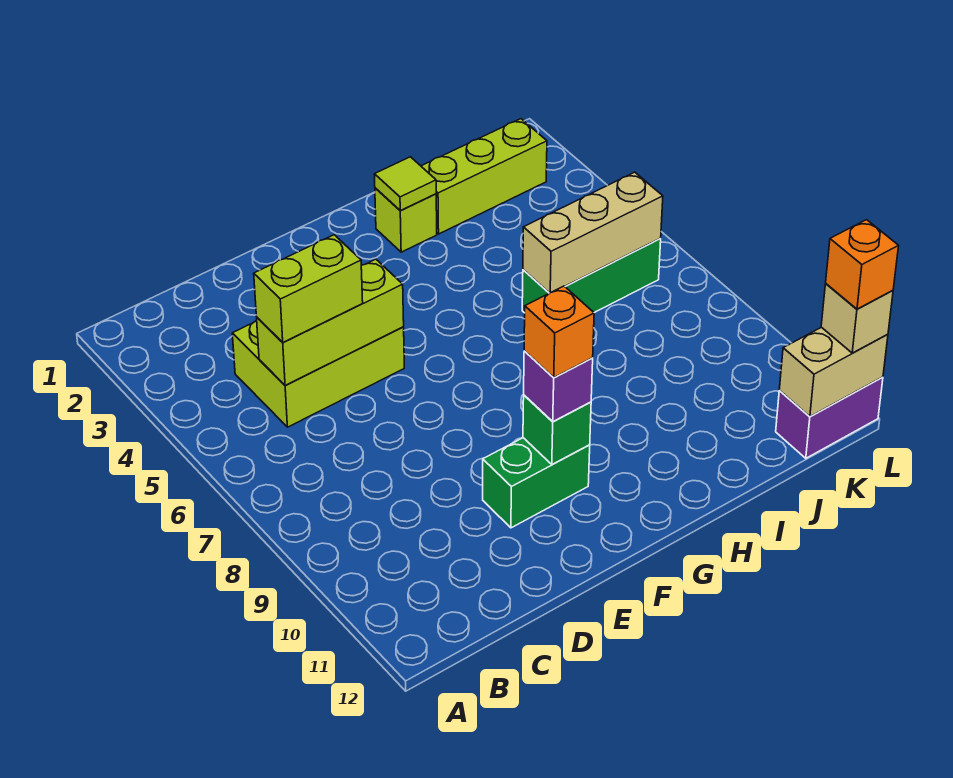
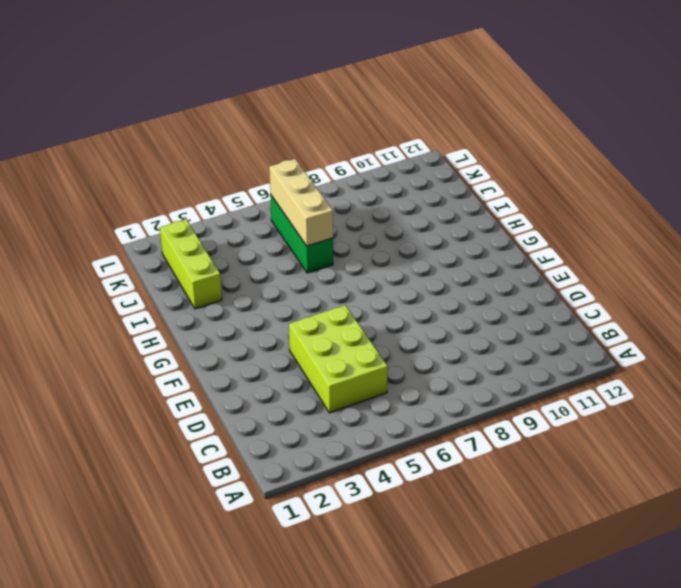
none -> green brick E10:F10 level 1
none -> lime brick H2 level 1
none -> purple brick K12:L12 level 1

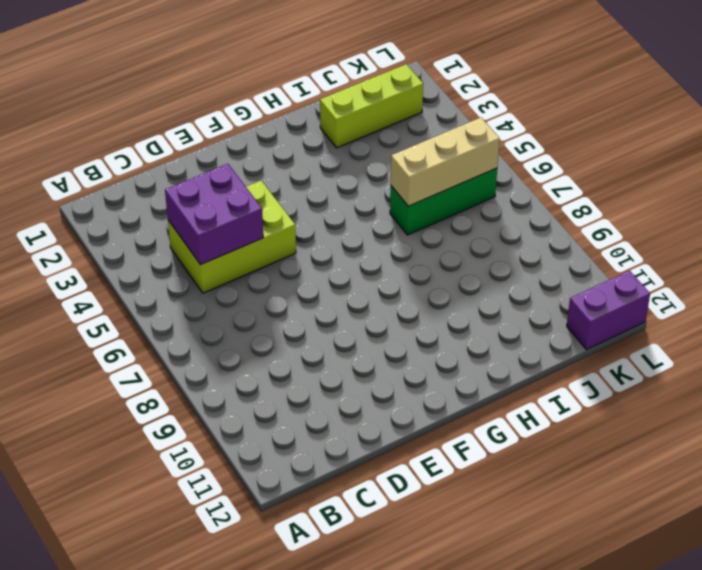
purple brick C4:D5 level 2 -> lime brick C5:E5 level 2
none -> green brick E10:F10 level 1
none -> lime brick H2 level 1
none -> green brick F10 level 2

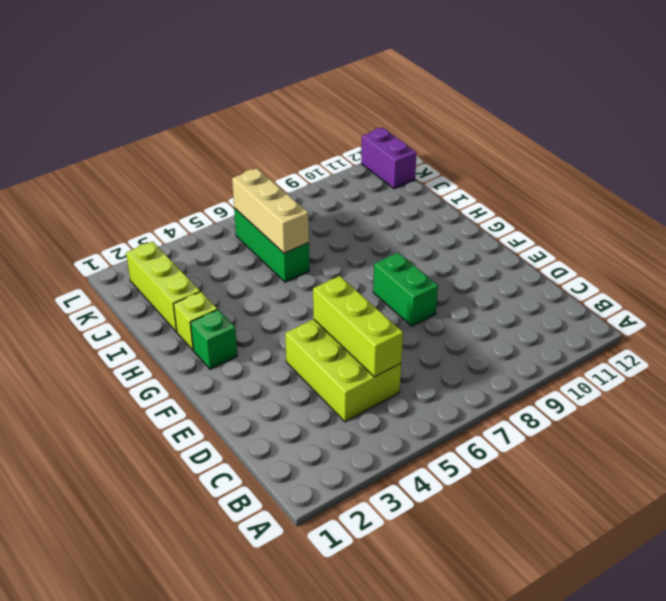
green brick E8:F8 level 1 -> green brick E10:F10 level 1
green brick G2 level 1 -> green brick F10 level 2
none -> lime tile H2 level 2
none -> tan brick K12:L12 level 2
none -> lime brick C5:D5 level 3

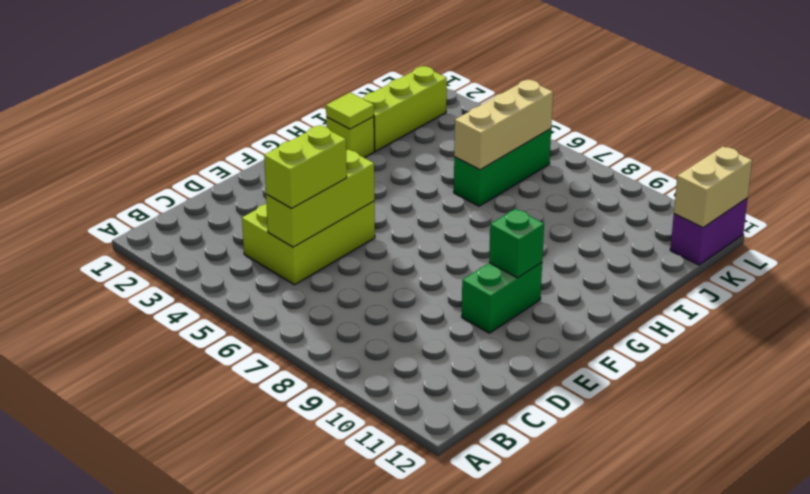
none -> purple brick F10 level 3
none -> tan brick L12 level 3
none -> orange brick F10 level 4

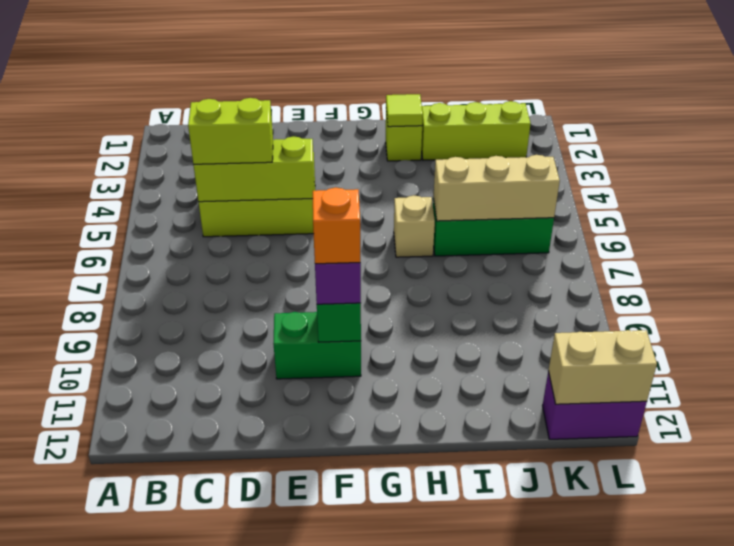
tan brick H6 level 1 -> tan brick L12 level 3
none -> orange brick L12 level 4

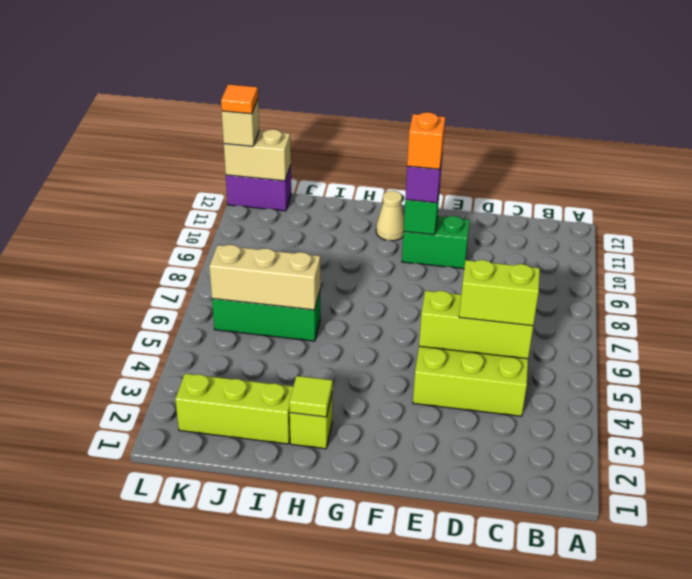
tan cone G11 level 1 -> none
orange tile L12 level 4 -> orange brick L12 level 4

